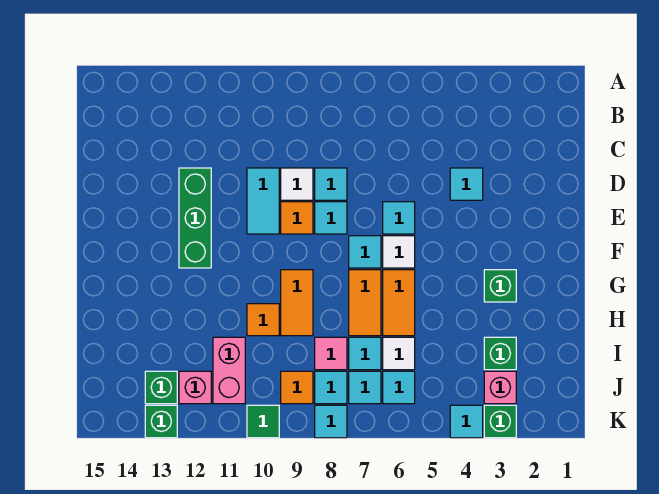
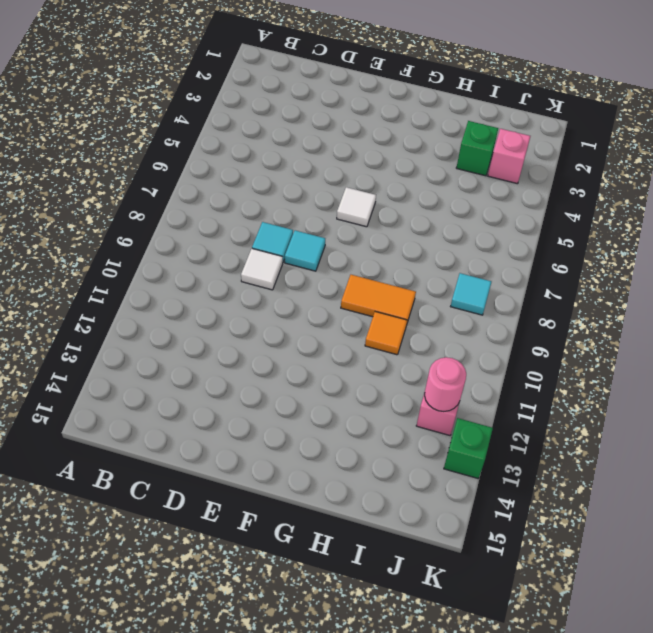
pink round brick J12 level 2 -> none
none -> cyan tile D4 level 1
none -> cyan tile D10:E10 level 1
none -> green brick D12:F12 level 1
none -> cyan tile E6 level 1

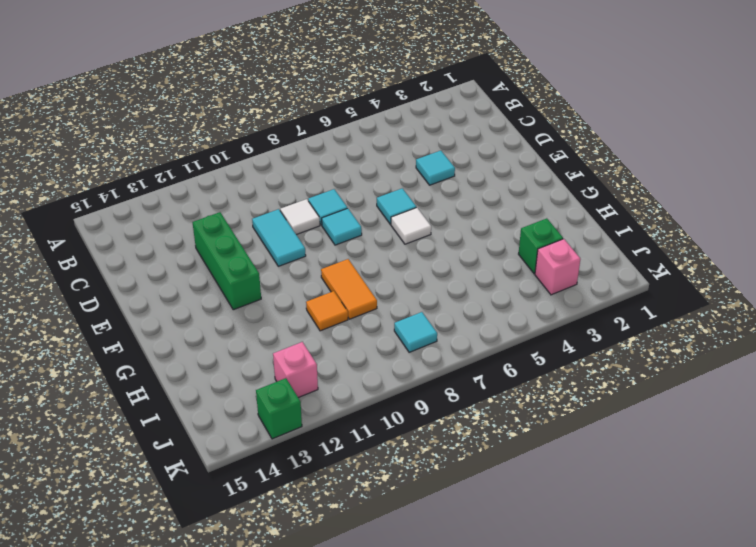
none -> orange tile E9 level 1
none -> cyan tile F7 level 1
none -> green brick G3 level 1
none -> orange tile G6:H6 level 1

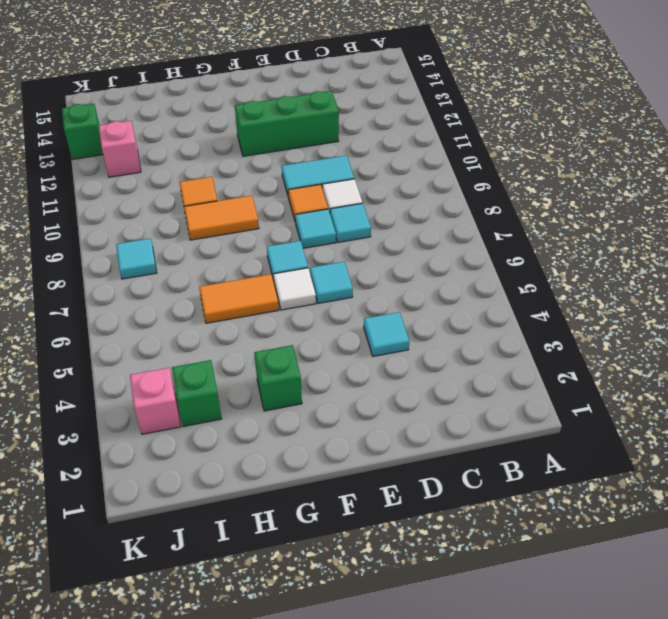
none -> orange tile G7:H7 level 1
none -> white tile I6 level 1
none -> cyan tile I7 level 1
none -> pink tile I8 level 1

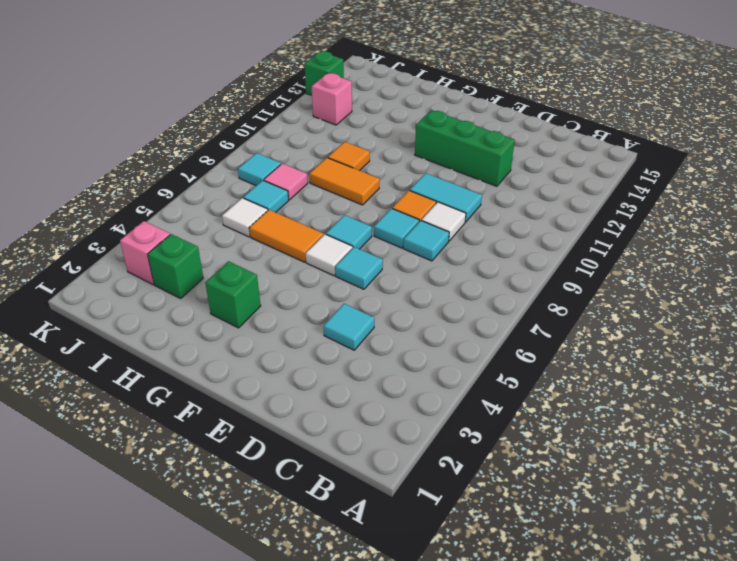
none -> orange tile G7:H7 level 1
none -> pink brick I11:J11 level 1
none -> cyan tile J6 level 1
none -> cyan tile J7 level 1

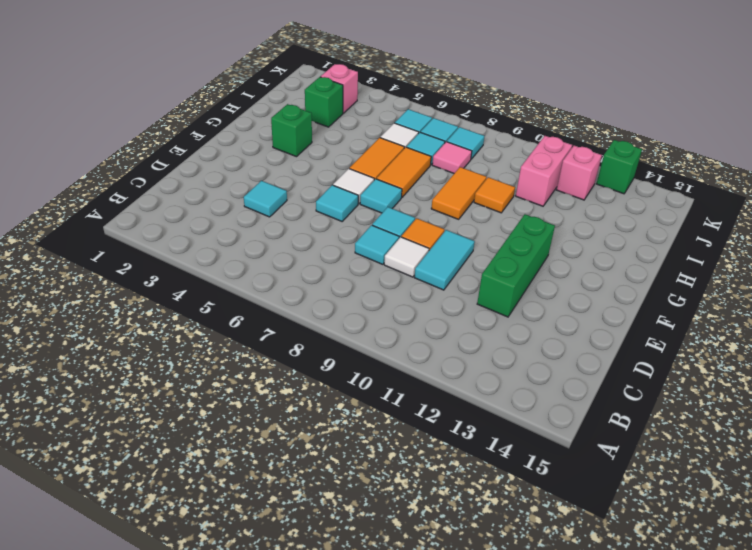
none -> orange tile J9 level 1
none -> green brick J13 level 1
none -> green brick K3 level 1
none -> cyan tile K4 level 1

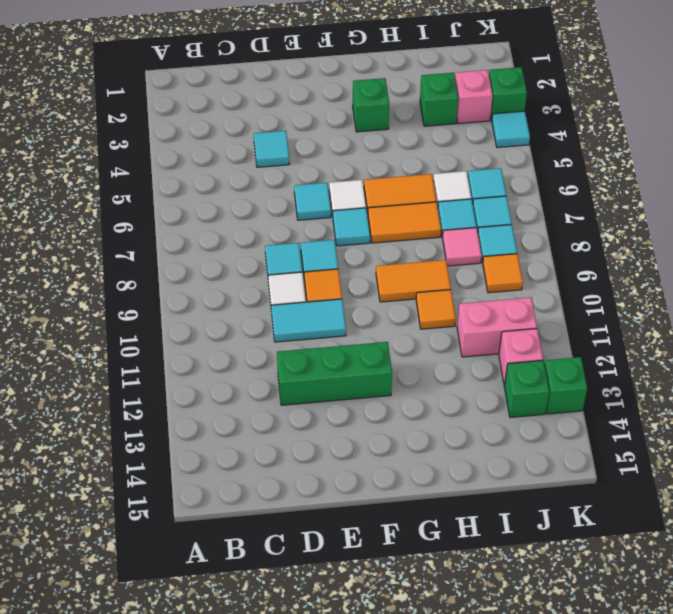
none -> cyan tile K8 level 1
none -> green tile K10 level 1

